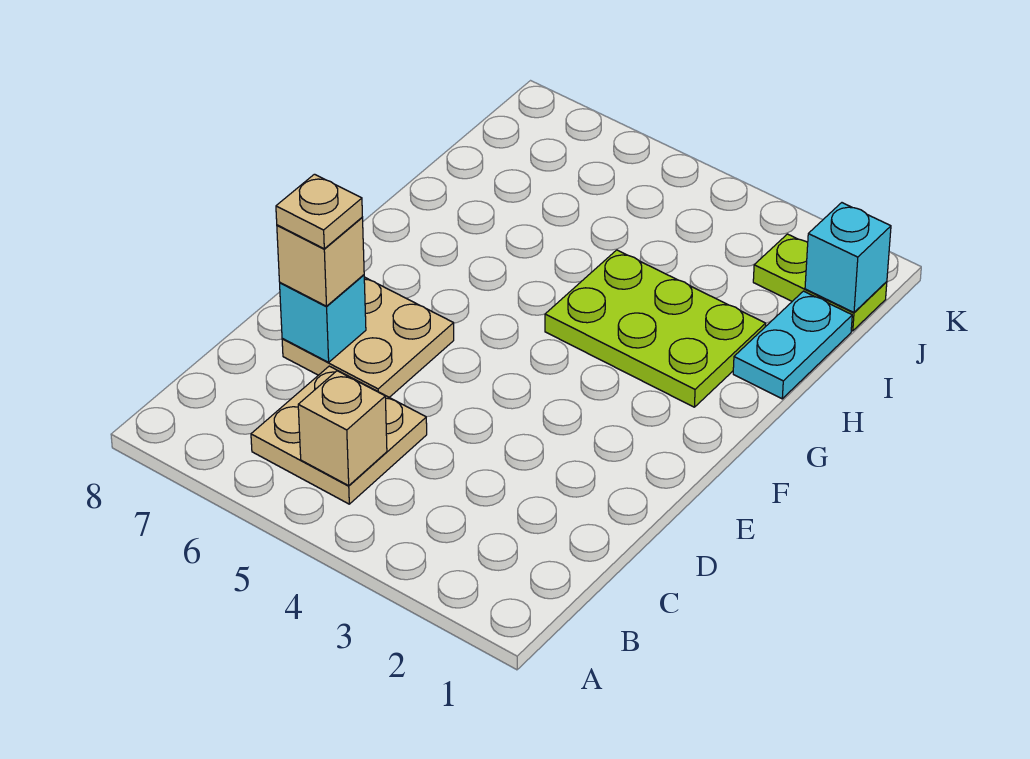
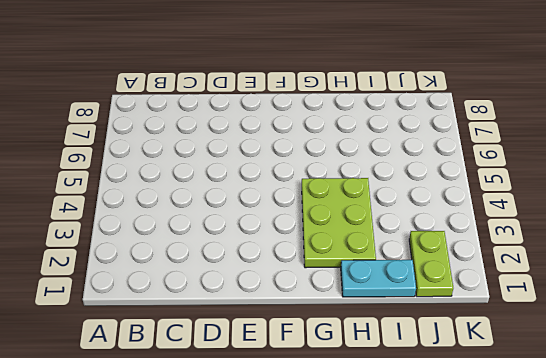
none -> tan plate B5:C6 level 1
none -> tan plate D6:E7 level 1

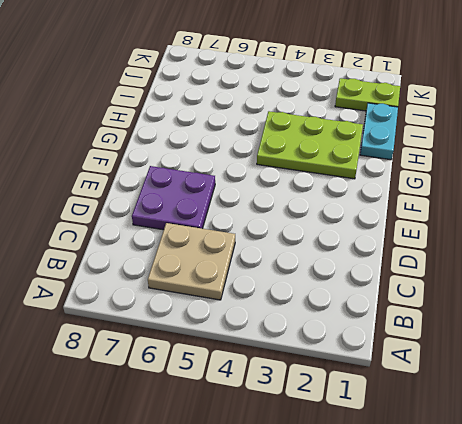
purple plate D6:E7 level 1 -> tan plate D6:E7 level 1
none -> tan brick B5 level 2
none -> cyan brick D7 level 2

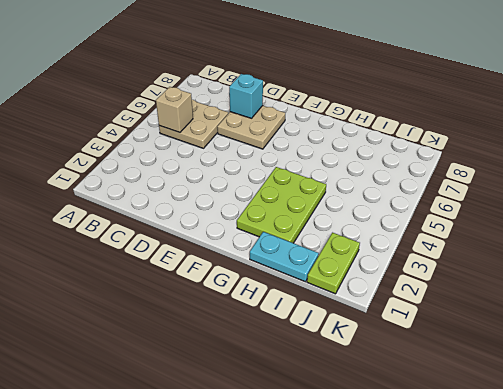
none -> cyan brick J1 level 2
none -> tan brick D7 level 3

